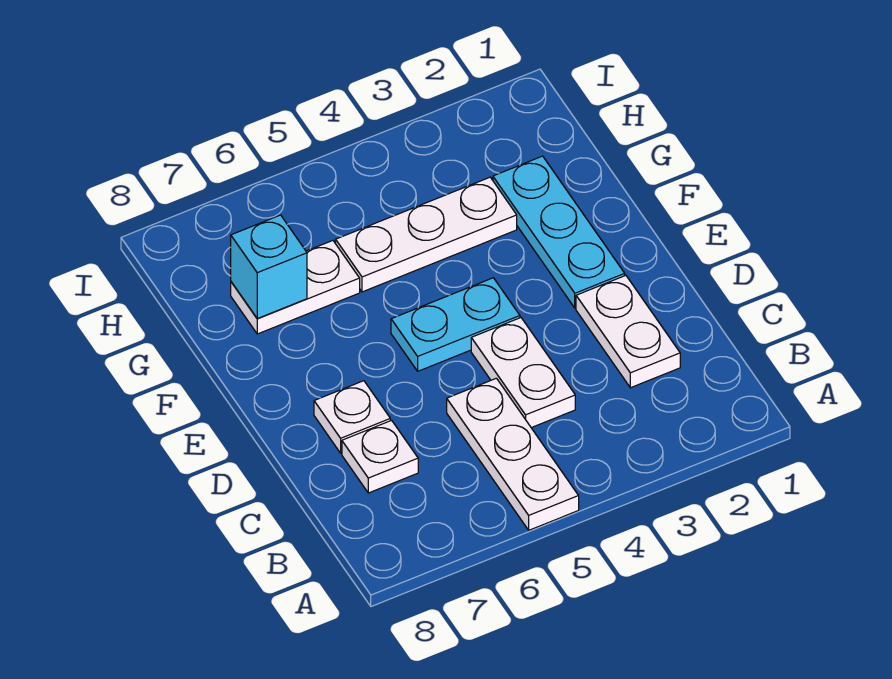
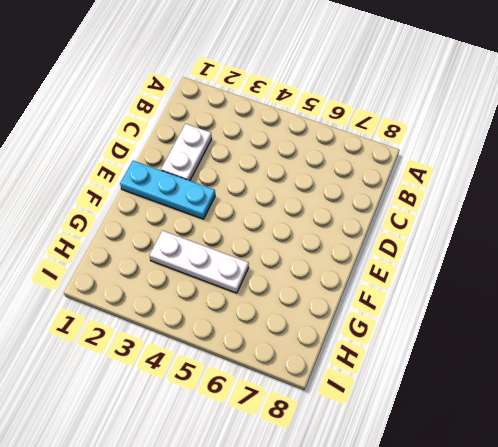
cyan plate E1:E3 level 1 -> cyan plate E2:G2 level 1
none -> white plate A5:C5 level 1
none -> white plate C4:D4 level 1

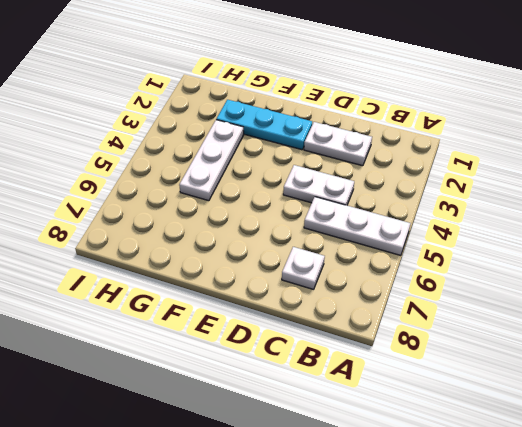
none -> white plate D7 level 1
none -> cyan plate E4:E5 level 1

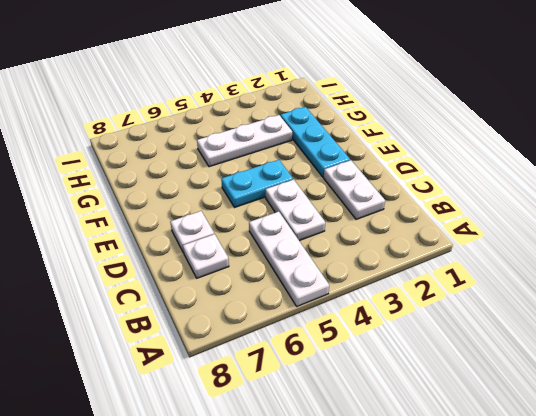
none -> white plate G6:G7 level 1
none -> cyan brick G7 level 2

